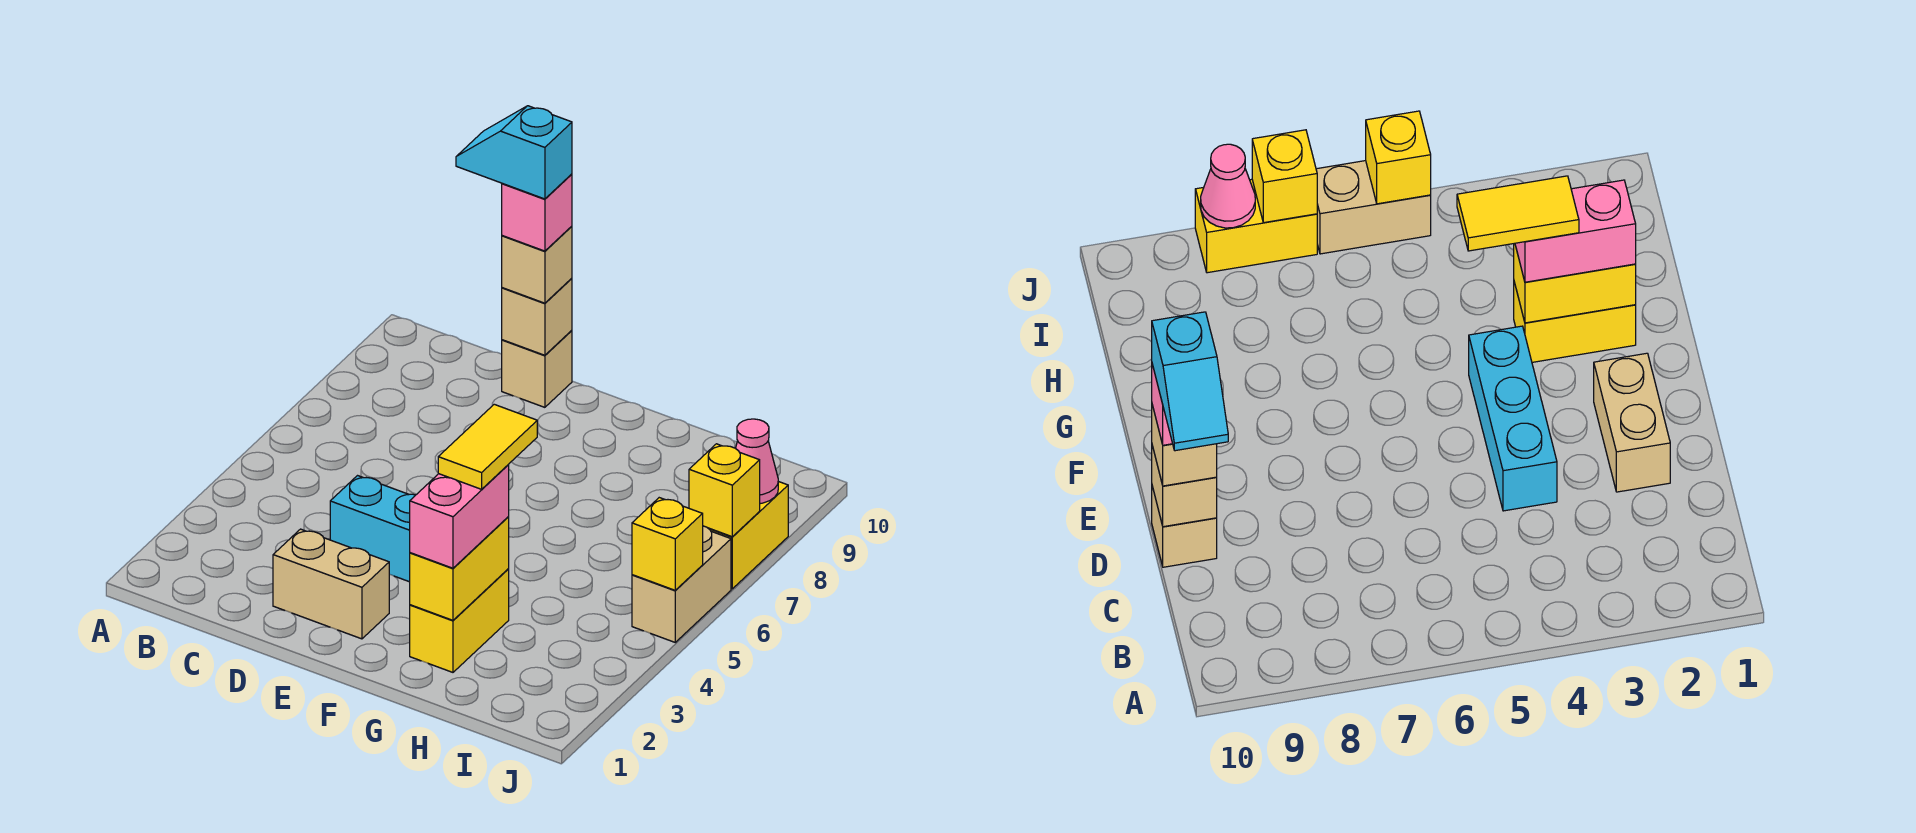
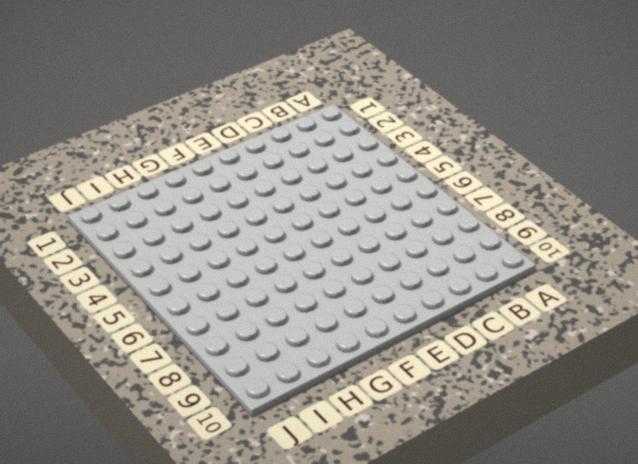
none -> tan brick D2:E2 level 1
none -> cyan brick D4:F4 level 1
none -> tan brick D10 level 1

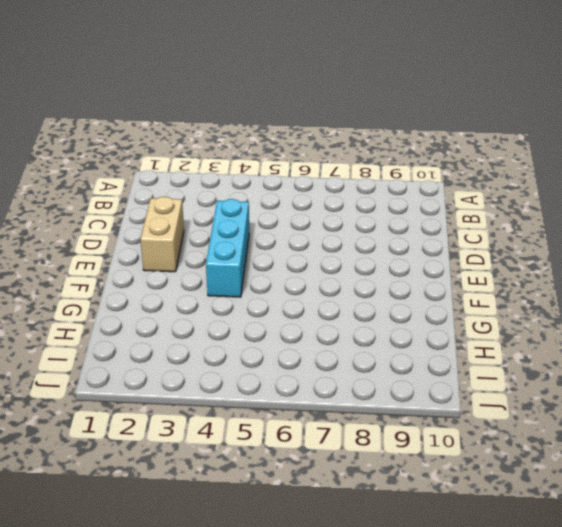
none -> tan brick D10 level 1
none -> yellow brick G2:G3 level 1
none -> tan brick J5:J6 level 1

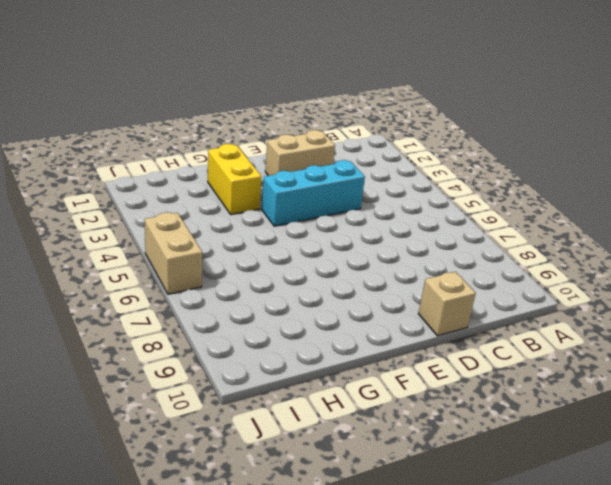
none -> yellow brick J7:J8 level 1
none -> tan brick D10 level 2
none -> yellow brick G2:G3 level 2

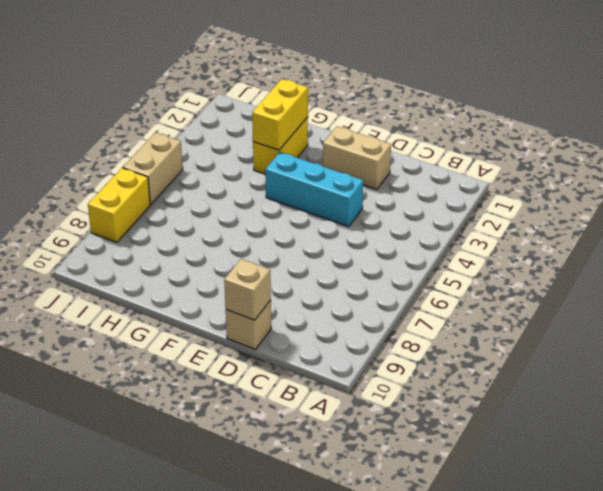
none -> yellow brick J5 level 2
none -> yellow brick J7 level 2
none -> pink cone J8 level 2

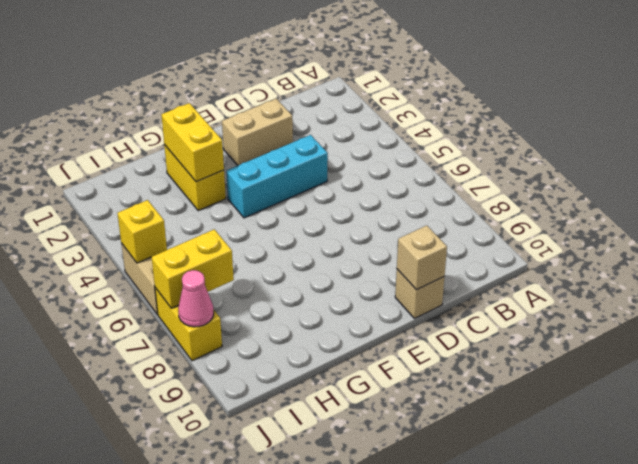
yellow brick I7:J7 level 2 -> yellow brick J7 level 2
none -> tan brick D10 level 3
none -> pink brick G2:G3 level 3
none -> pink brick D10 level 4

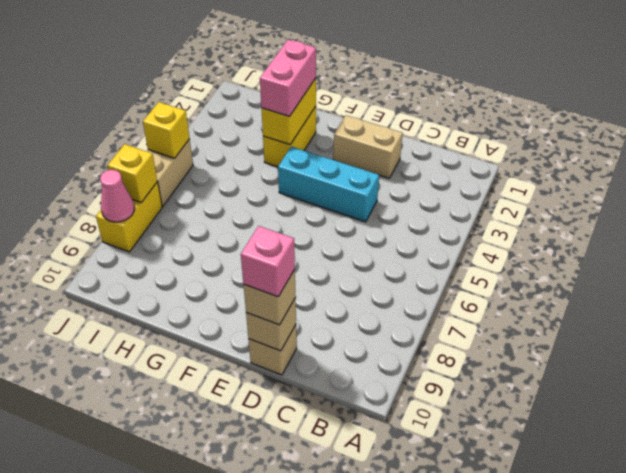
none -> yellow tile G3:G4 level 4
none -> cyan slope C10:D10 level 5 top D

